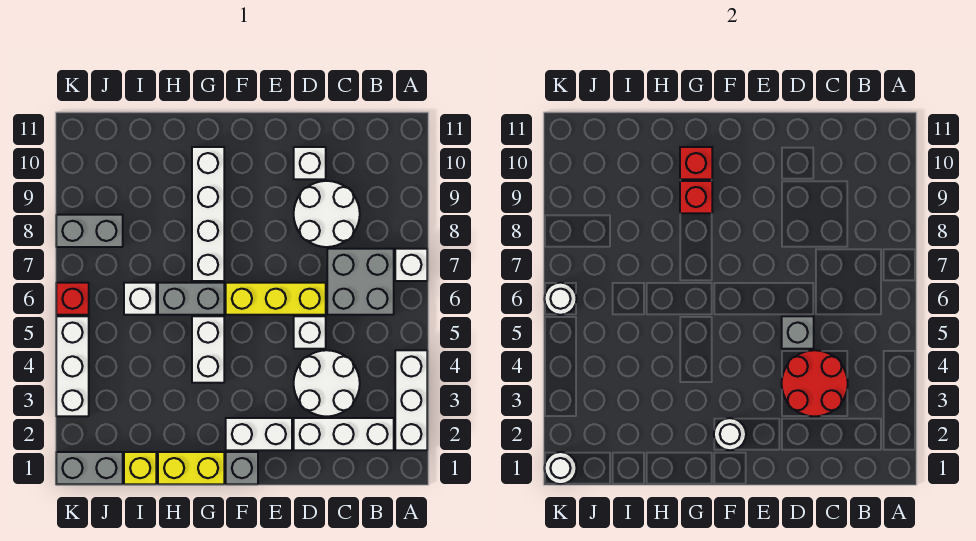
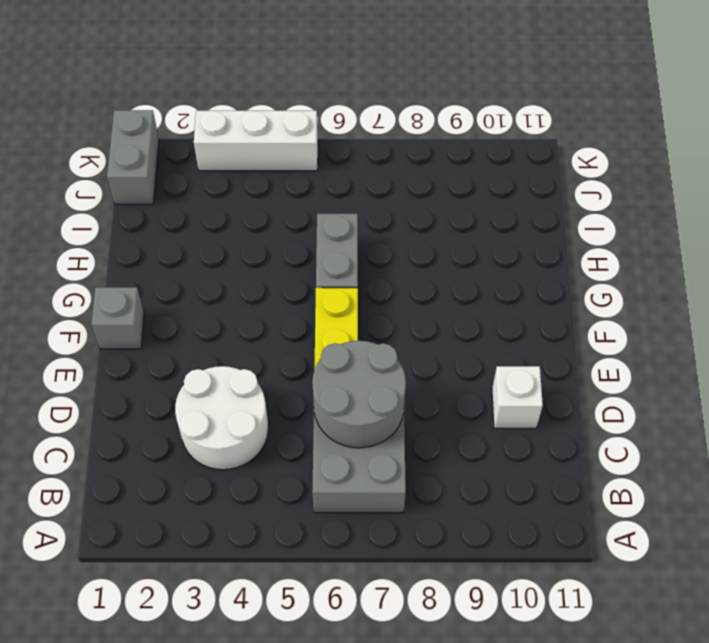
grey round brick C6:D7 level 2 -> none
none -> white brick A2:A4 level 1
none -> white brick A7 level 1
none -> white brick B2:D2 level 1

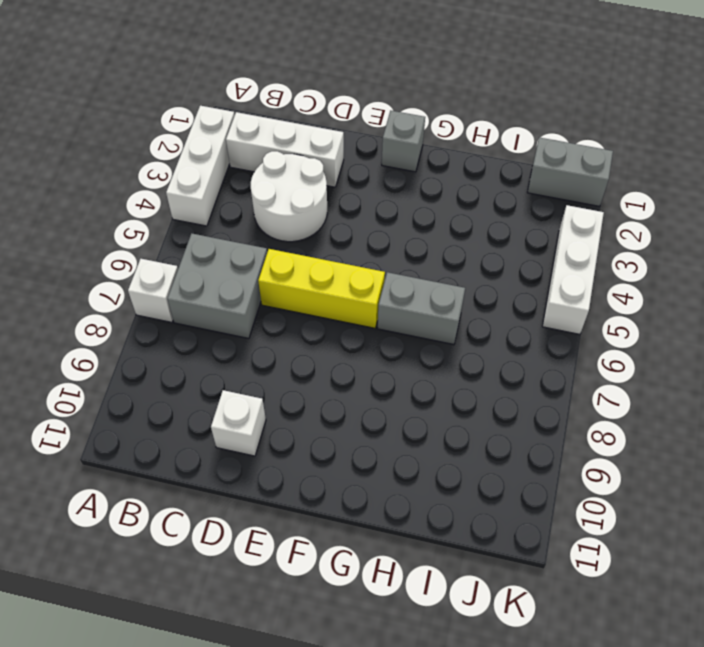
none -> white round brick C8:D9 level 1
none -> white brick D5 level 1
none -> white brick E2:F2 level 1

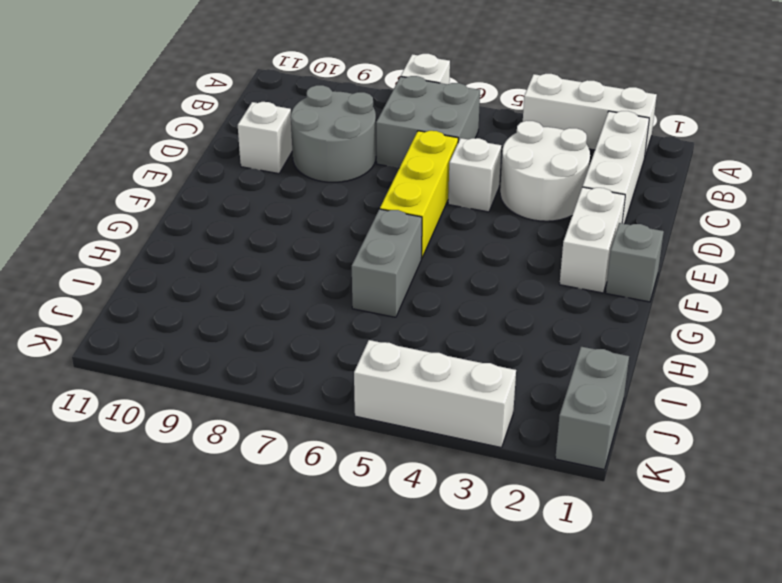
grey round brick C8:D9 level 1 -> white round brick C8:D9 level 1
none -> yellow brick G1:H1 level 1
none -> white brick G4:G5 level 1
none -> white brick G7:G10 level 1

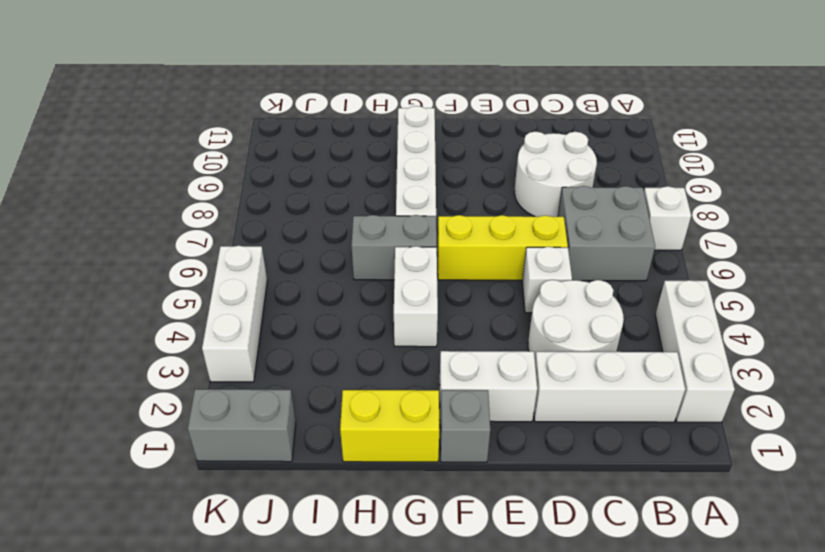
none -> white brick D10 level 1
none -> yellow brick I1 level 1
none -> white brick I6 level 1

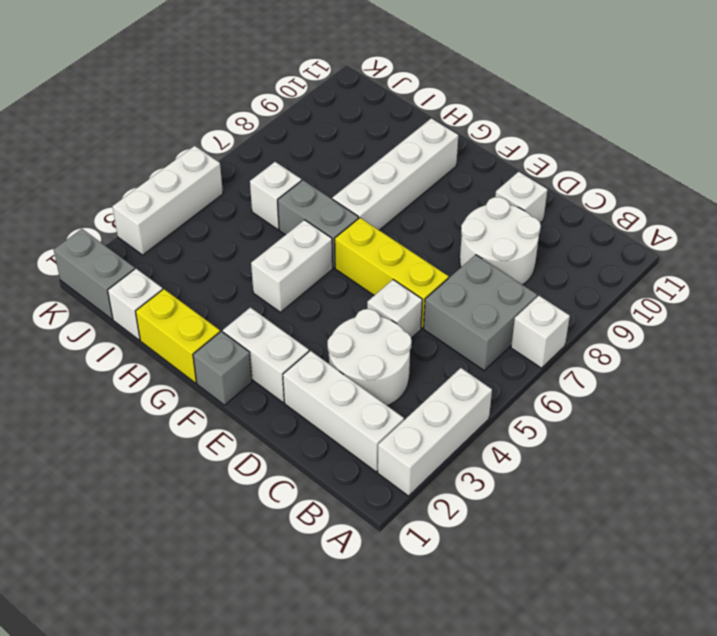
white brick I1 level 1 -> yellow brick I1 level 1
none -> grey brick J8:K8 level 1
none -> red brick K6 level 1
none -> red round brick C3:D4 level 2

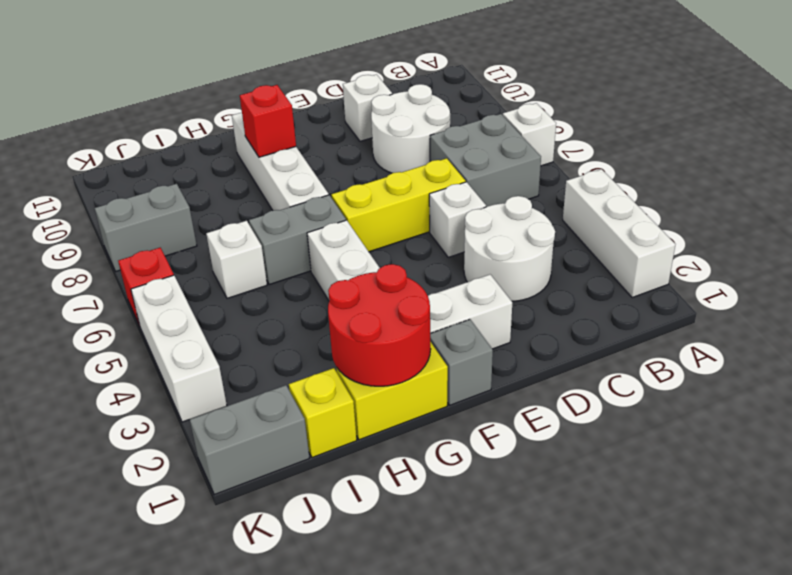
red round brick G1:H2 level 2 -> red round brick C3:D4 level 2
none -> white brick B2:D2 level 1
none -> grey brick D5 level 2
none -> white round brick F2 level 2

